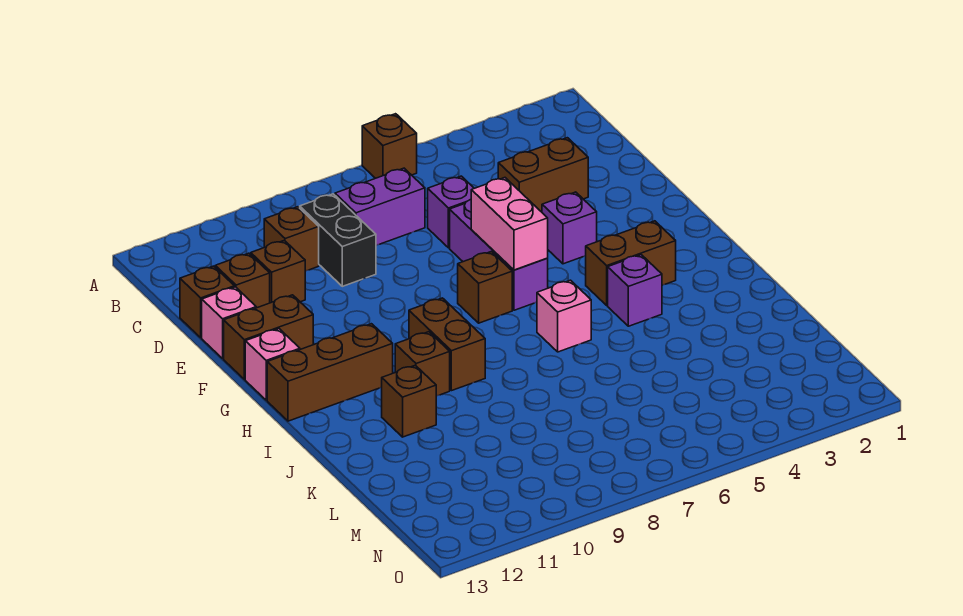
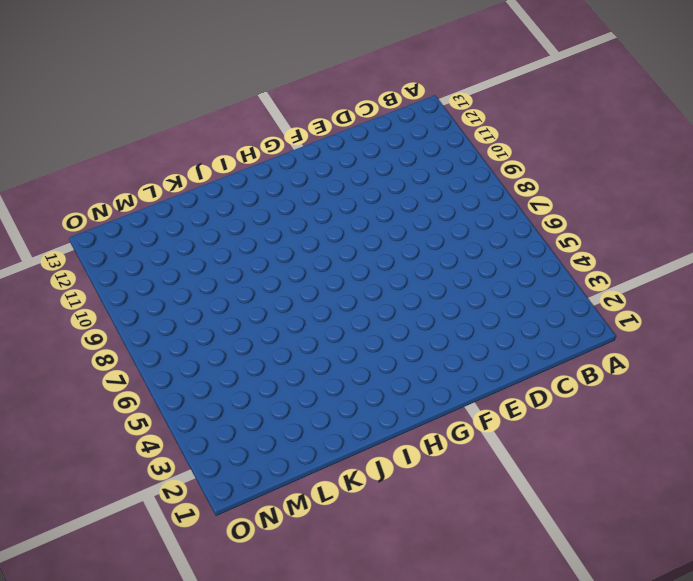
none -> brown brick A6 level 1
none -> purple brick C7:C8 level 1
none -> black brick C9:D9 level 1

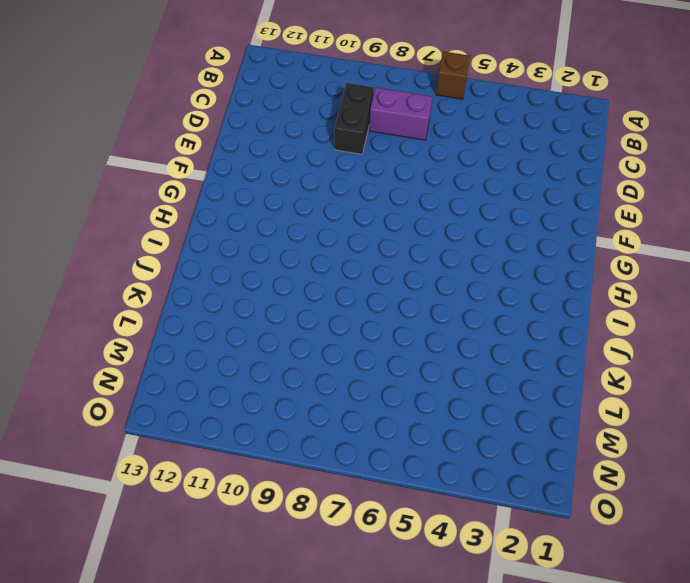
none -> brown brick C10 level 1
none -> brown brick D3:D4 level 1
none -> purple brick D6 level 1

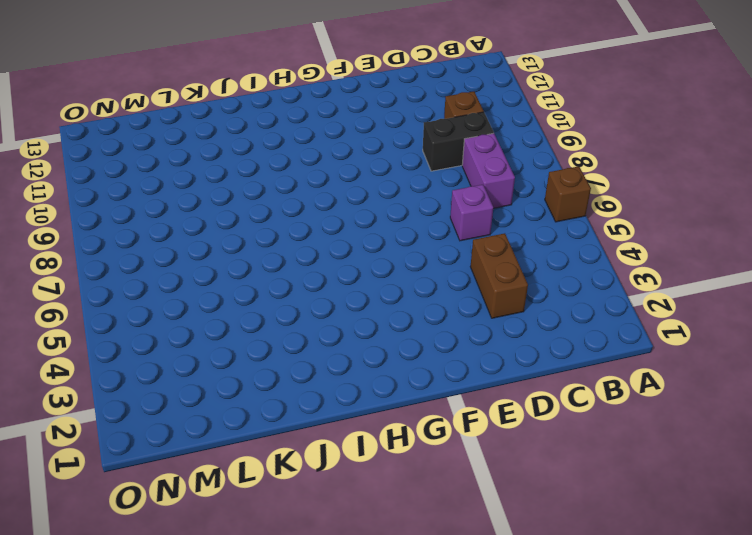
none -> brown brick D11 level 1
none -> brown brick D12 level 1
none -> brown brick D13 level 1

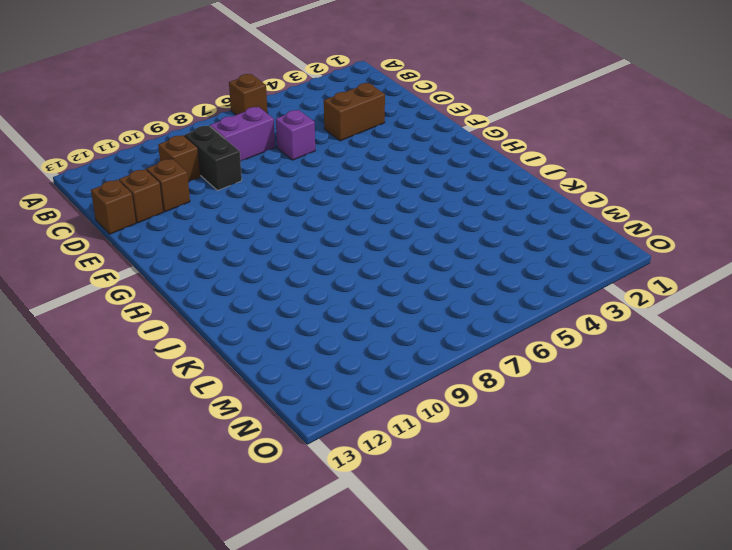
none -> purple brick E6:G6 level 1
none -> pink brick E13 level 1
none -> purple brick F4 level 1

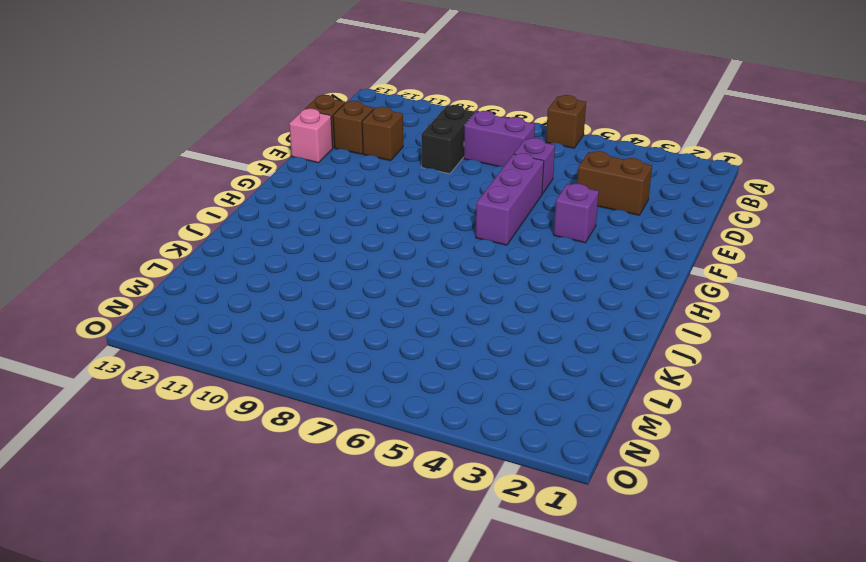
none -> brown brick C10 level 1
none -> brown brick F12:F13 level 1
none -> brown brick G7 level 1

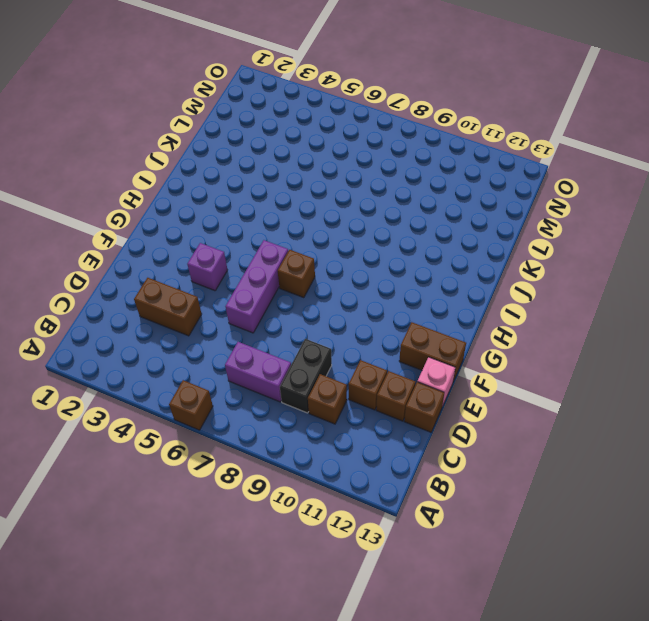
none -> purple brick D6 level 1
none -> pink brick G13 level 1
none -> brown brick H3:H4 level 1

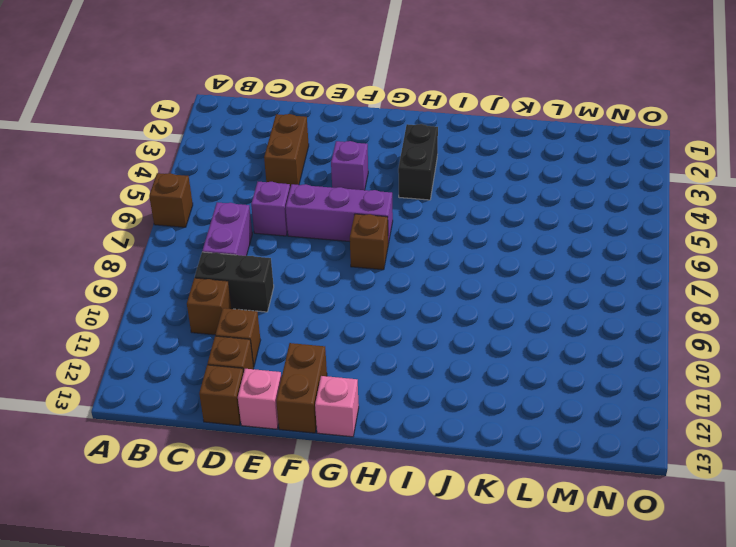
black brick H3:H4 level 1 -> brown brick H3:H4 level 1
none -> brown brick H9:I9 level 1
none -> brown brick H11:H13 level 1
none -> purple brick I4 level 1

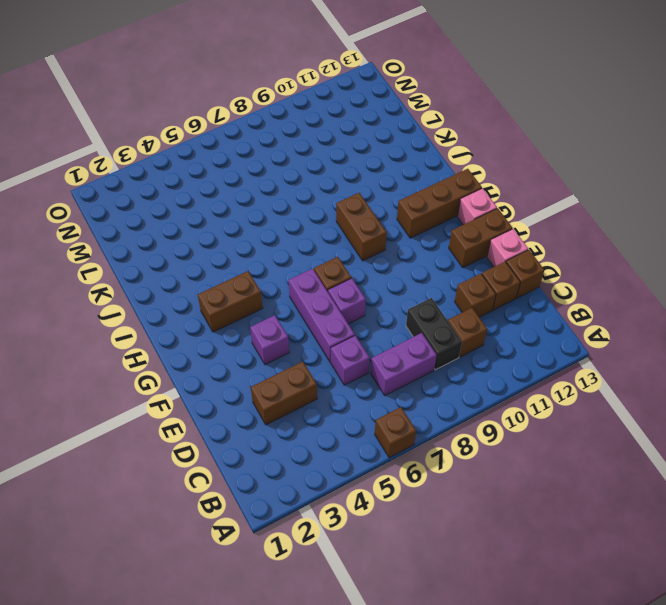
purple brick F7 level 1 -> purple brick I4 level 1
none -> pink brick I6 level 1
none -> brown brick I10 level 1
none -> brown brick J11 level 1

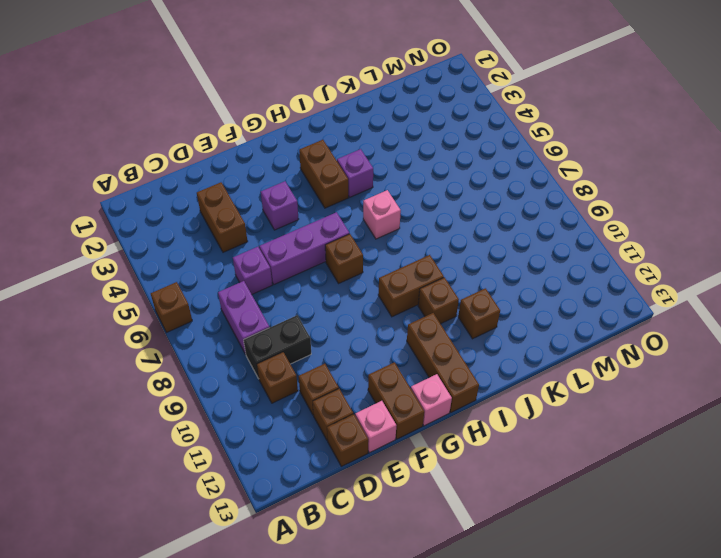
none -> pink brick F6:G6 level 2

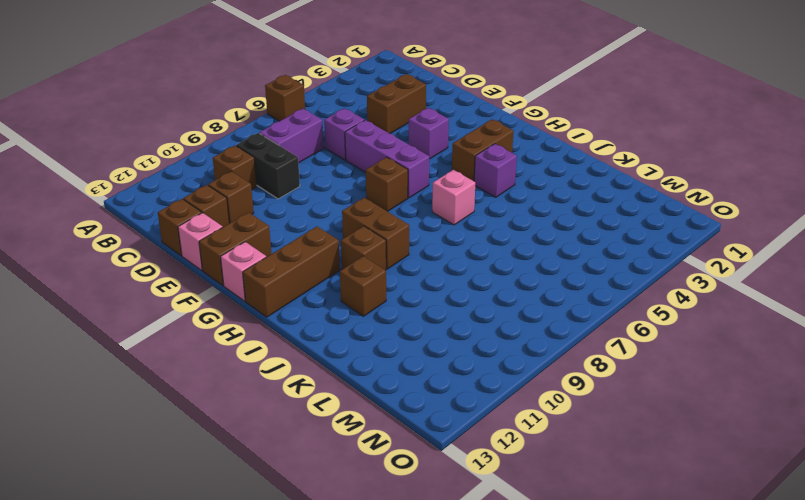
none -> pink brick F6:G6 level 2

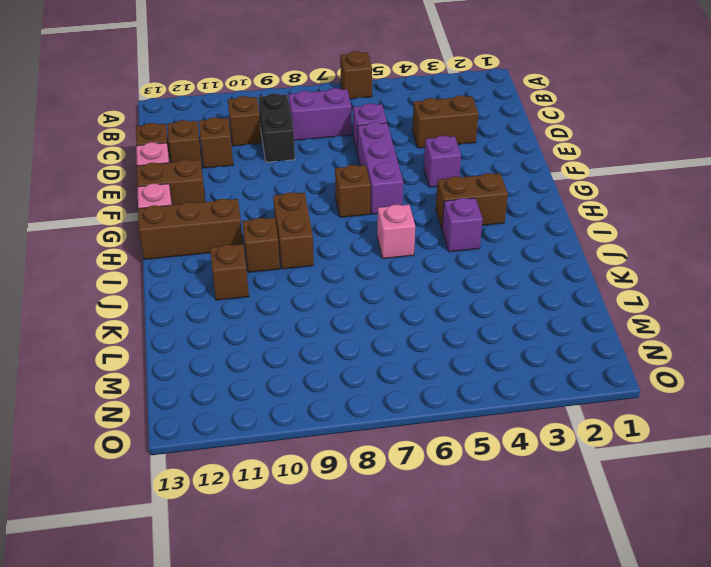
none -> pink brick F6:G6 level 2

